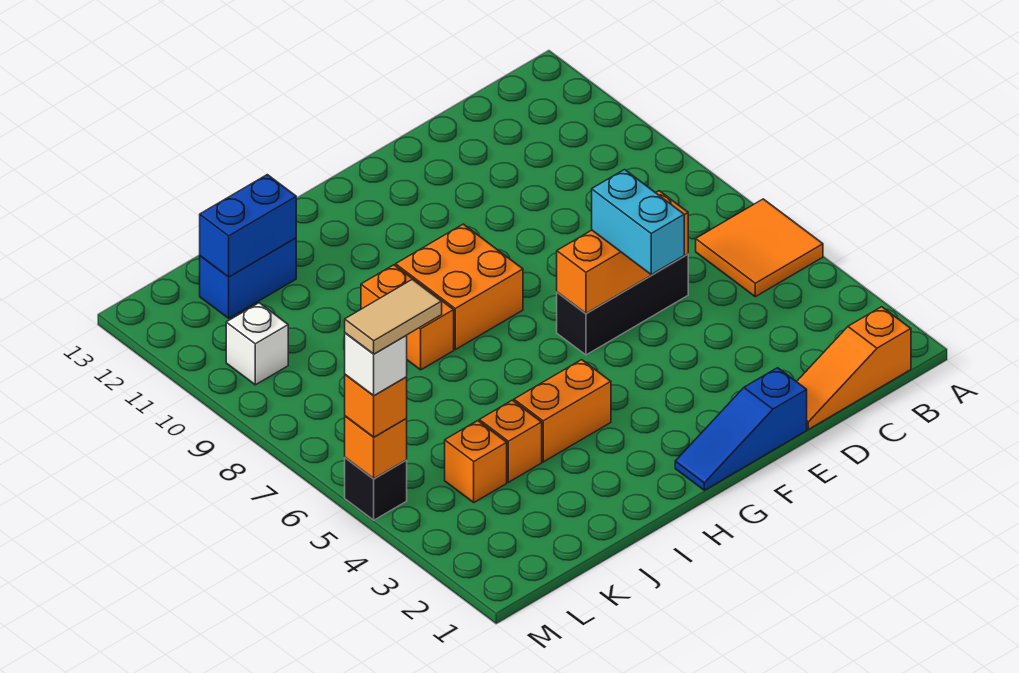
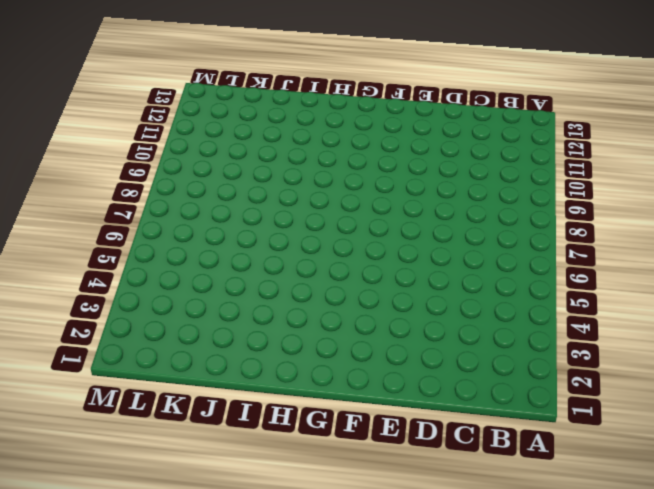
none -> orange tile A5:B6 level 1
none -> orange slope B1:D1 level 1 top B
none -> black brick D6:F6 level 1

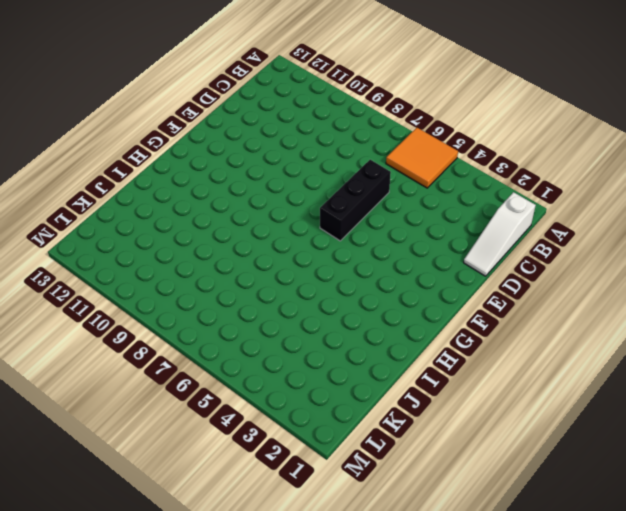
white slope B1:D1 level 1 top B -> orange slope B1:D1 level 1 top B
none -> blue slope E1:G1 level 1 top E
none -> orange brick G8:H9 level 1
none -> orange brick H4:I4 level 1

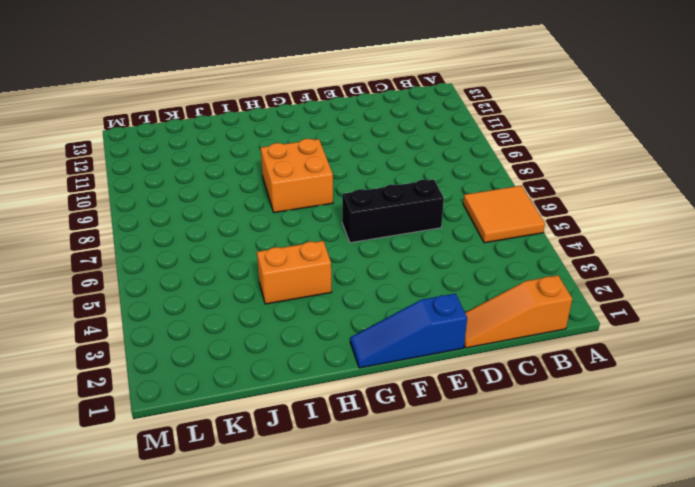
none -> orange brick I8:I9 level 1
none -> orange brick J4 level 1
none -> blue brick J12:K12 level 1

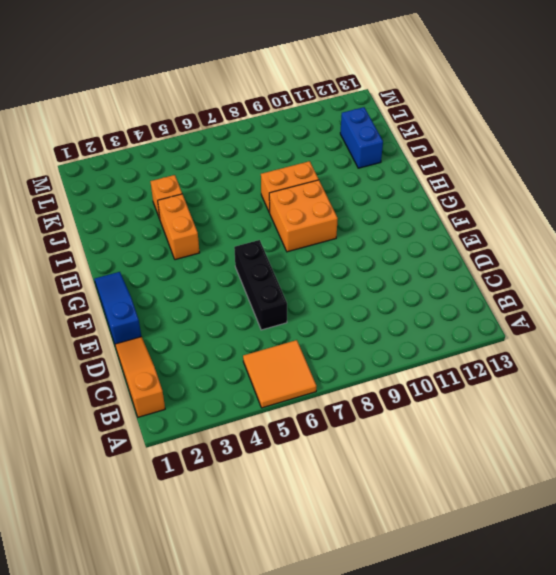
none -> orange brick K4 level 1
none -> white brick L10 level 1
none -> black brick M5 level 1

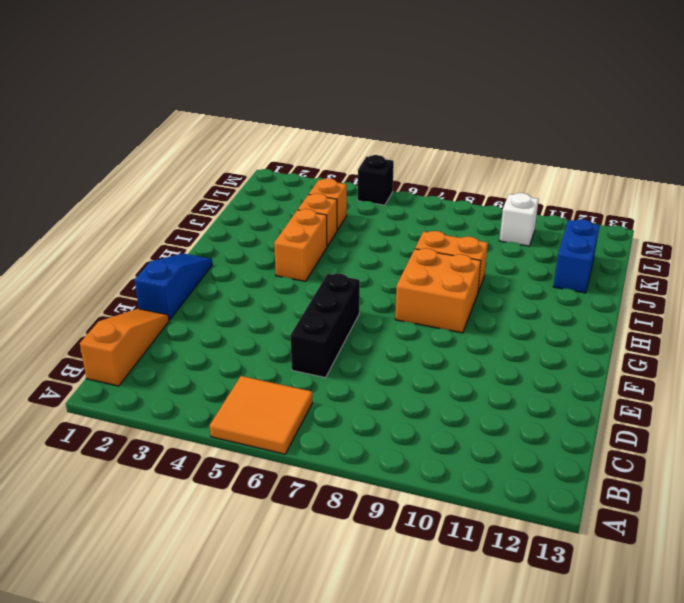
none -> orange brick D6:F6 level 2
none -> blue brick J12:K12 level 2
none -> orange brick M5 level 2

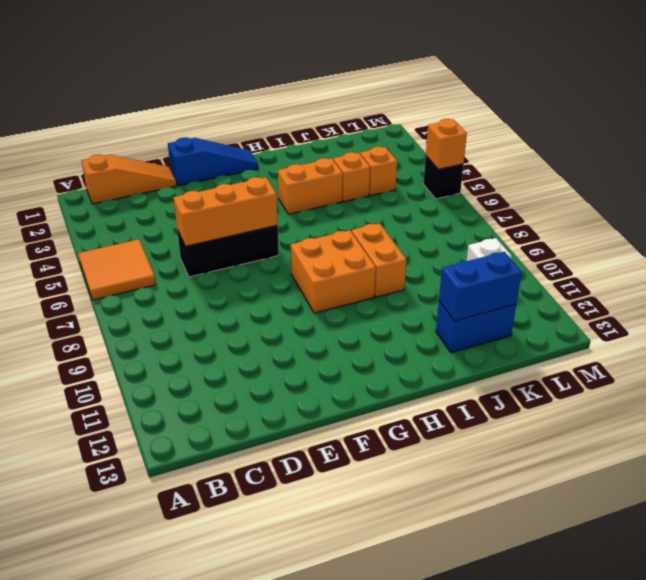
none -> cyan brick E5:E6 level 3
none -> orange brick M5 level 3
none -> white brick M5 level 4

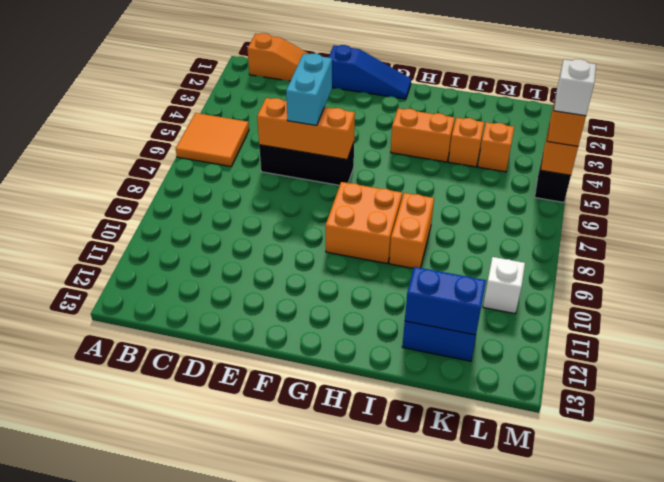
none -> tan tile L5:M5 level 5

